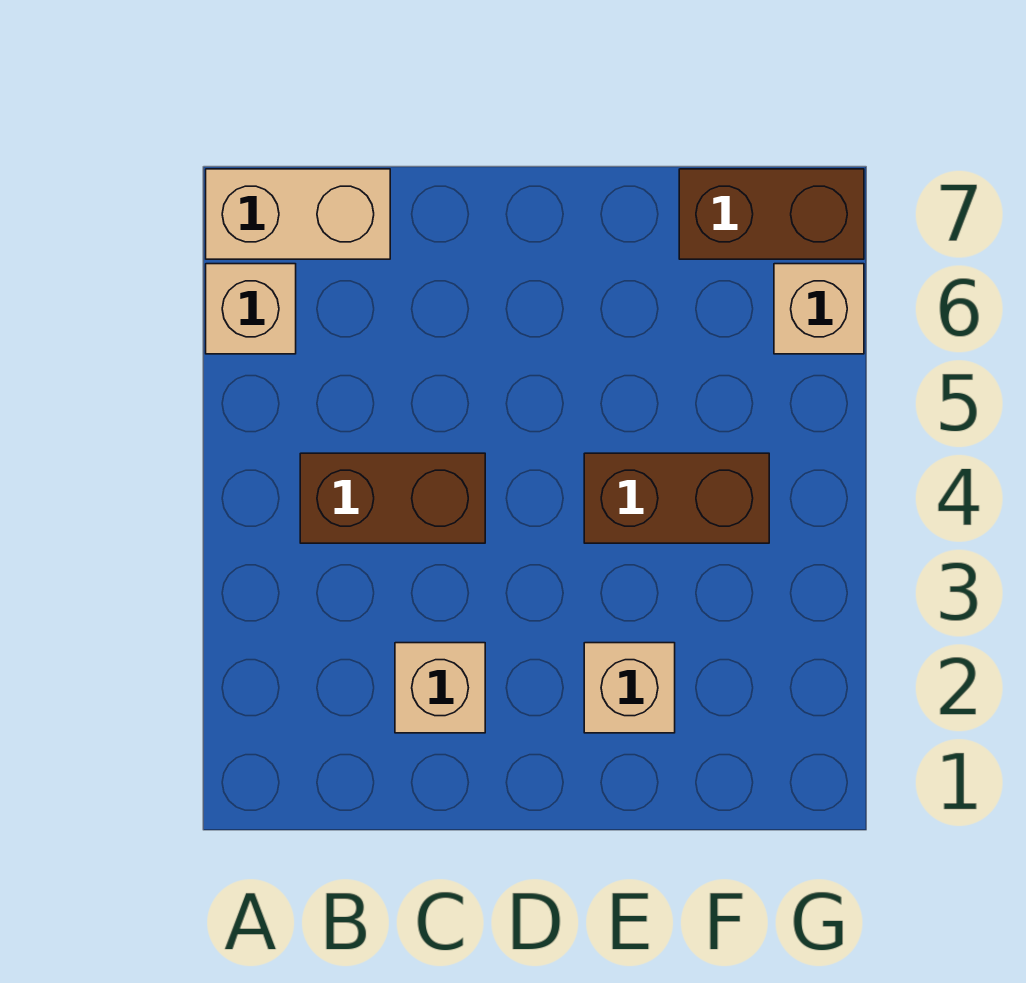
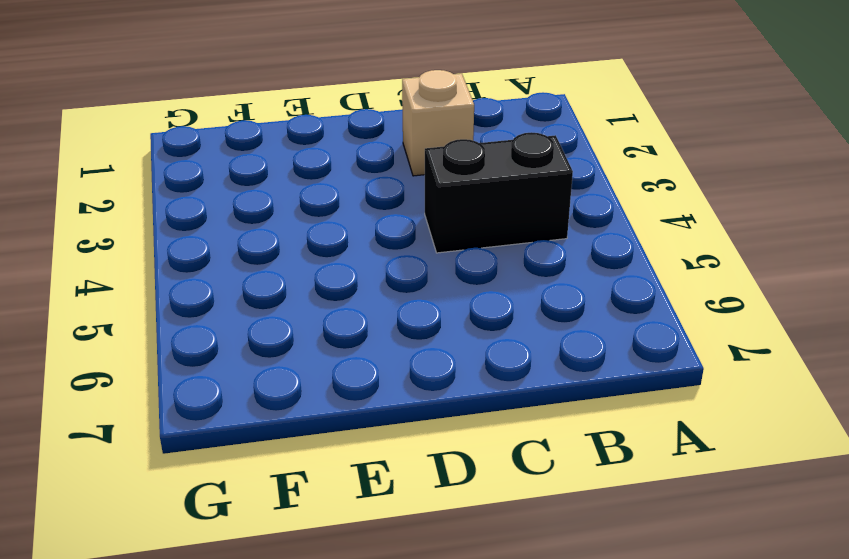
black brick B4:C4 level 1 -> brown brick B4:C4 level 1
none -> tan brick A6 level 1
none -> tan brick A7:B7 level 1

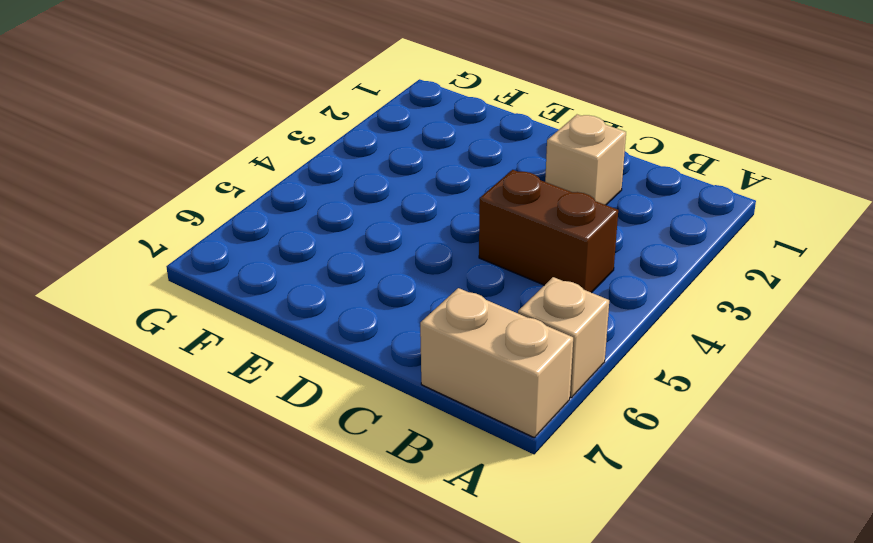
none -> tan brick E2 level 1
none -> brown brick E4:F4 level 1

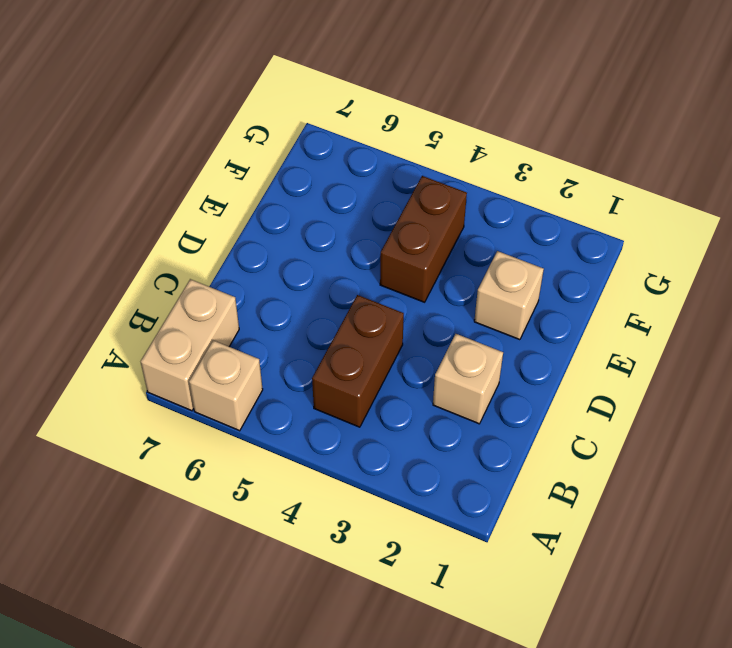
none -> brown brick F7:G7 level 1
none -> tan brick G6 level 1

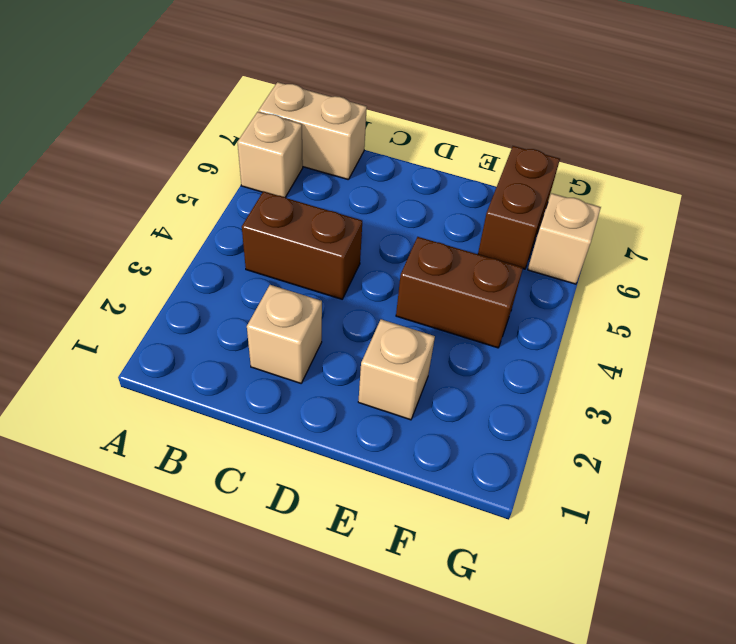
brown brick F6:F7 level 1 -> brown brick F7:G7 level 1

